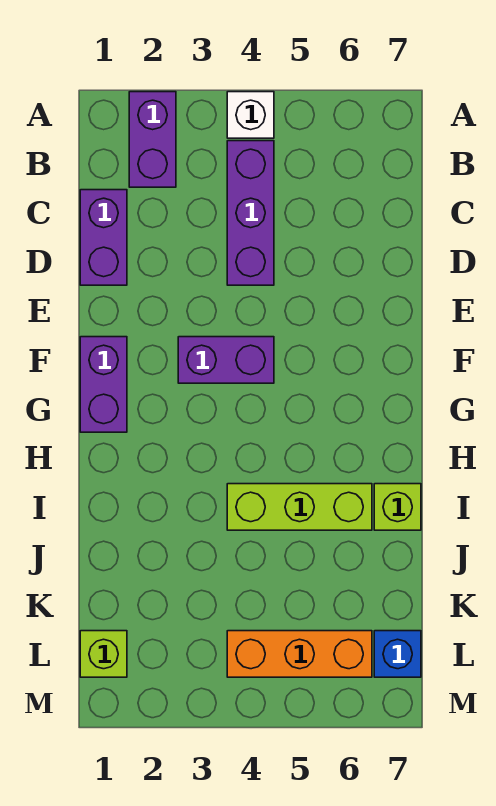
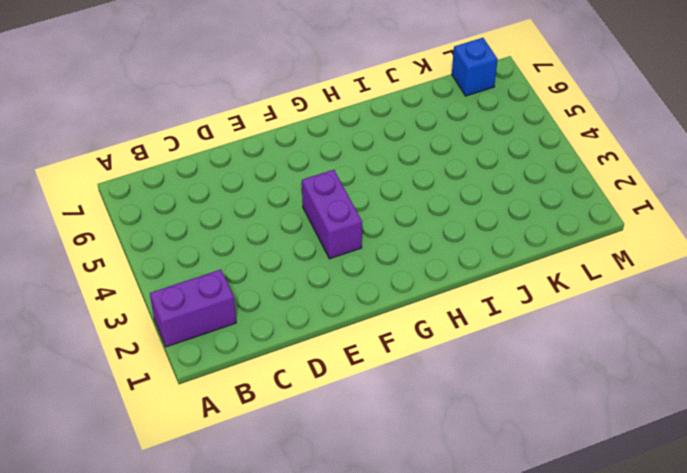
none -> white brick A4 level 1
none -> purple brick B4:D4 level 1

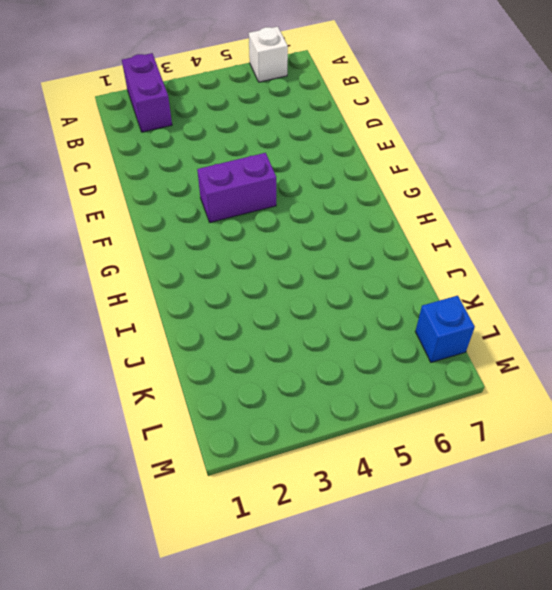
white brick A6 level 1 -> white brick A4 level 1
none -> purple brick B4:D4 level 1
none -> purple brick C1:D1 level 1

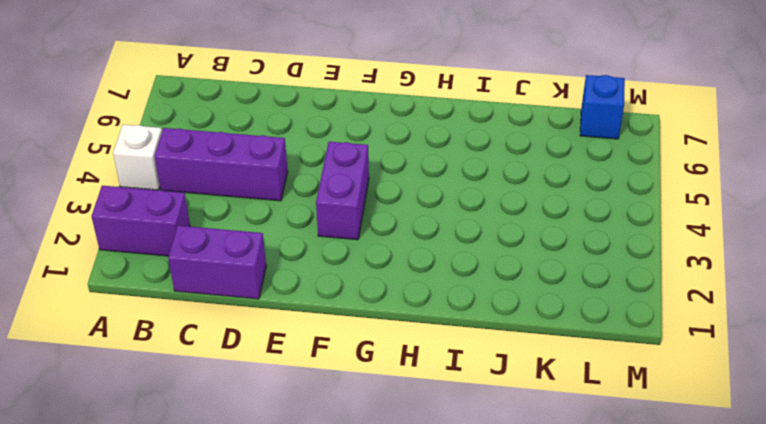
none -> purple brick F1:G1 level 1
none -> lime brick I4:I6 level 1

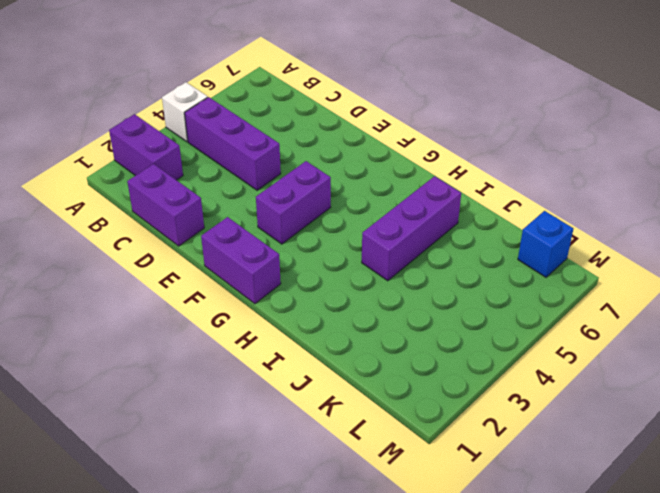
purple brick I4:I6 level 1 -> lime brick I4:I6 level 1
none -> lime brick I7 level 1
none -> lime brick L1 level 1

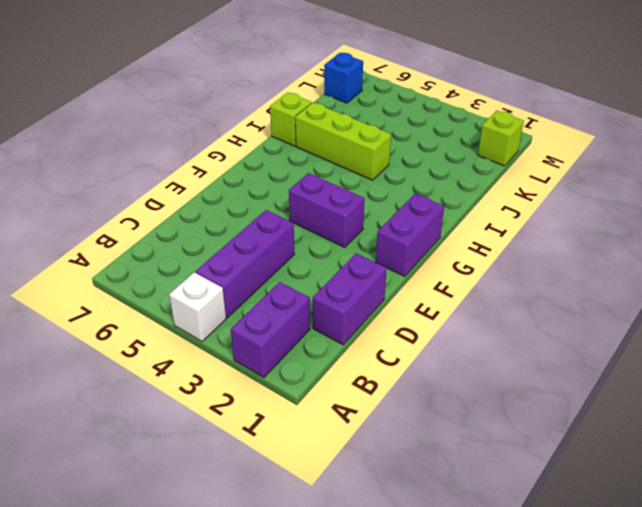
none -> orange brick L4:L6 level 1

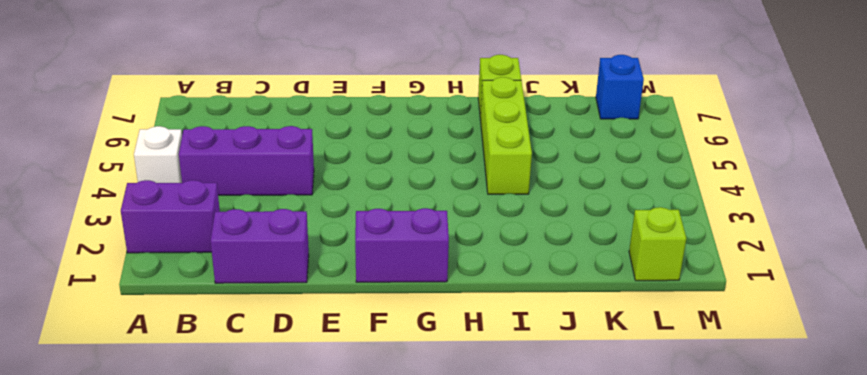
none -> purple brick F3:F4 level 1
none -> orange brick L4:L6 level 1

